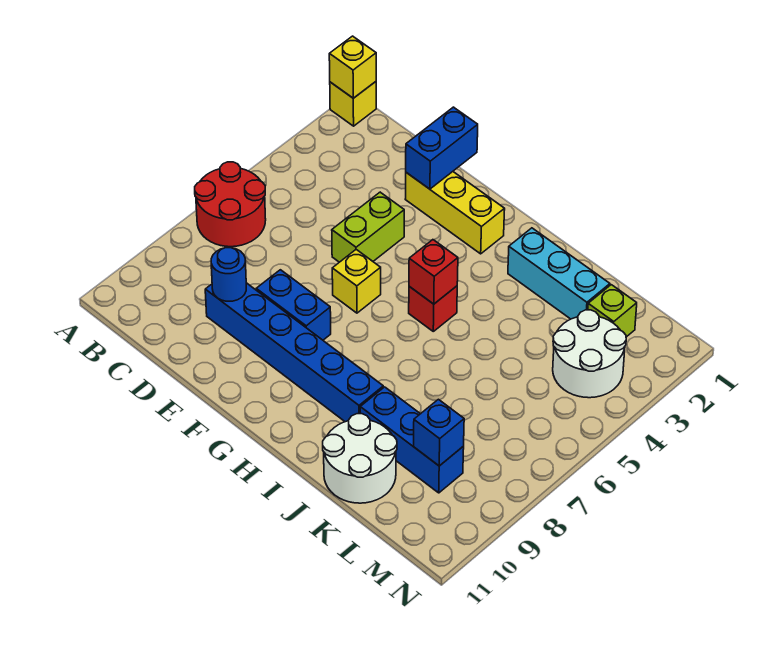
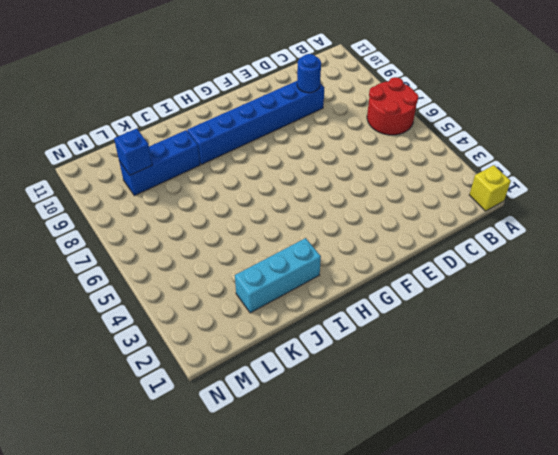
none -> yellow brick E2:G2 level 1
none -> lime brick E4:E5 level 1
none -> blue brick E8:F8 level 1

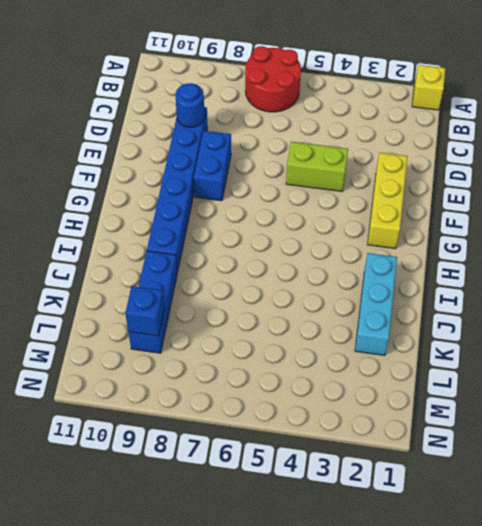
none -> yellow brick F6 level 1
none -> red brick H5 level 1
none -> white round brick J10:K11 level 1

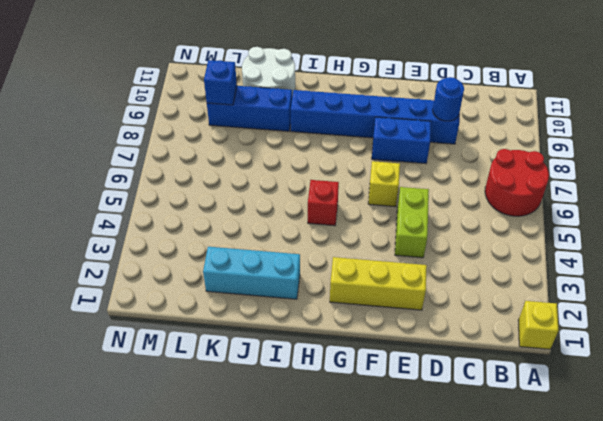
none -> lime brick L2 level 1
none -> white round brick L3:M4 level 1
none -> yellow brick A1 level 2

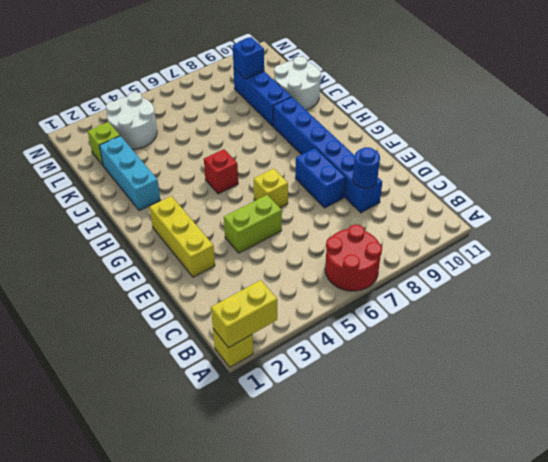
yellow brick A1:A2 level 2 -> yellow brick A1 level 2
none -> blue brick E1:E2 level 2
none -> red brick H5 level 2

